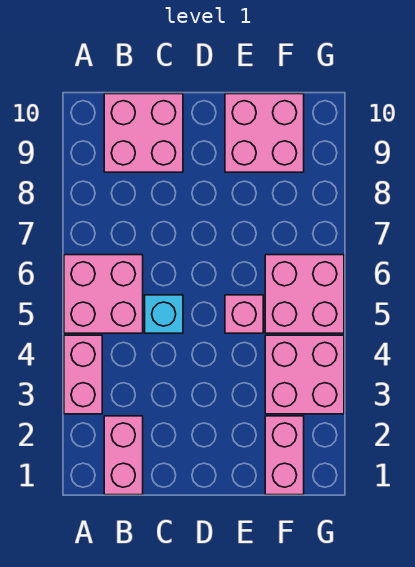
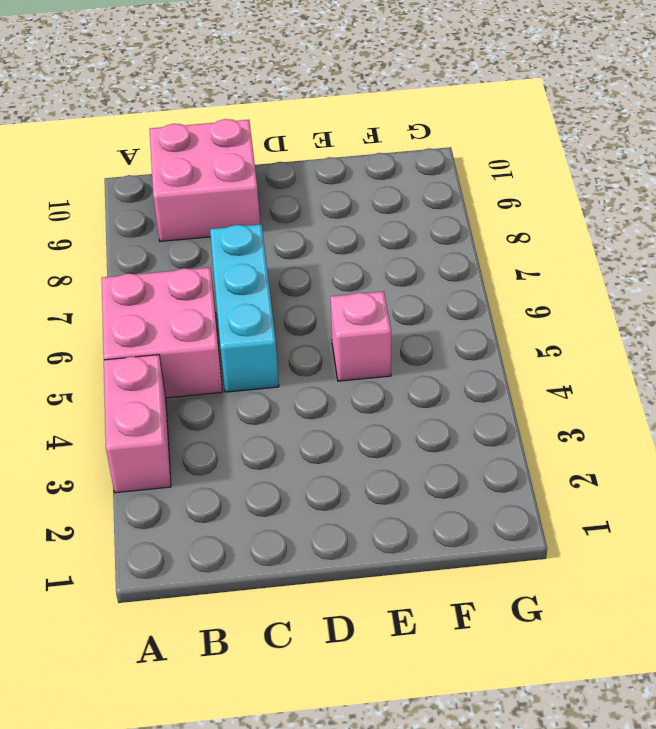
cyan brick C5:C7 level 1 -> cyan brick C5 level 1
none -> pink brick B1:B2 level 1
none -> pink brick E9:F10 level 1

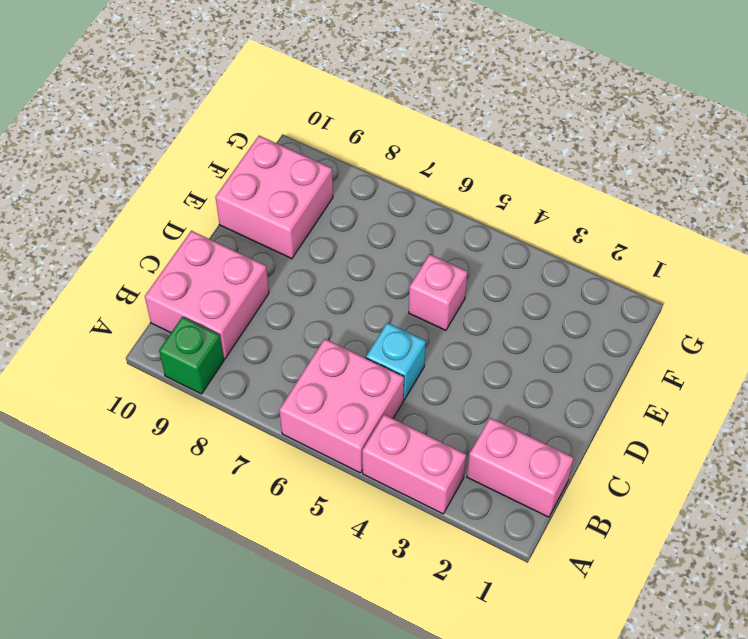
green brick A9 level 1 -> none
none -> pink brick F1:F2 level 1
none -> pink brick F3:G4 level 1

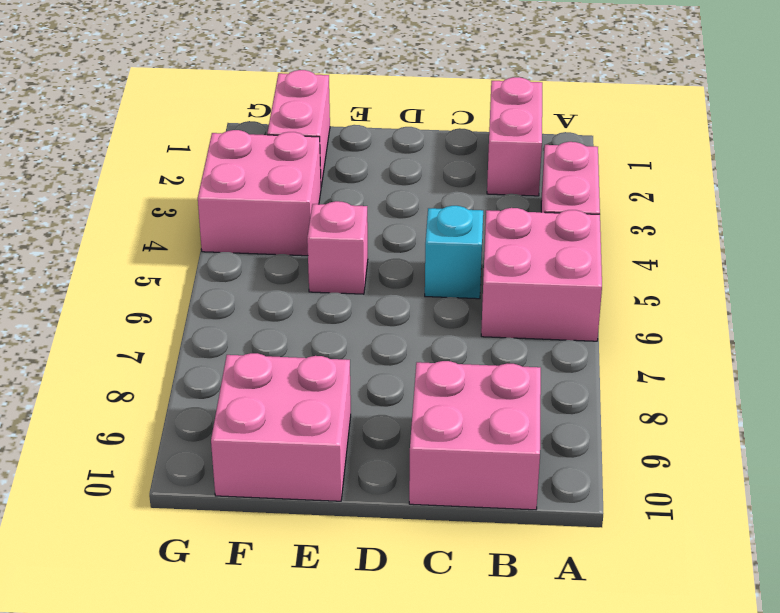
none -> pink brick F5:G6 level 1

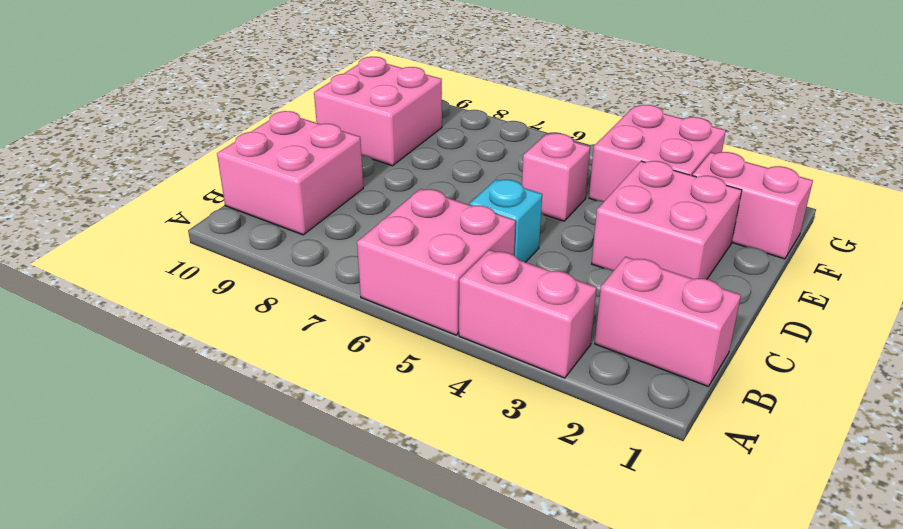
pink brick D2:E3 level 1 -> pink brick F5:G6 level 1

